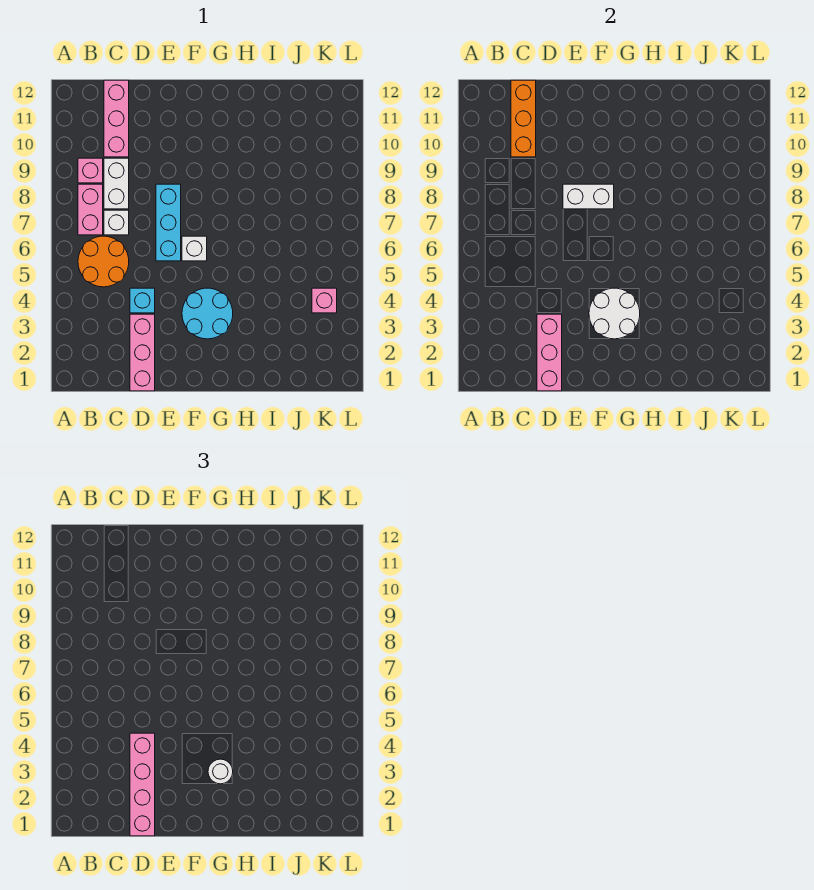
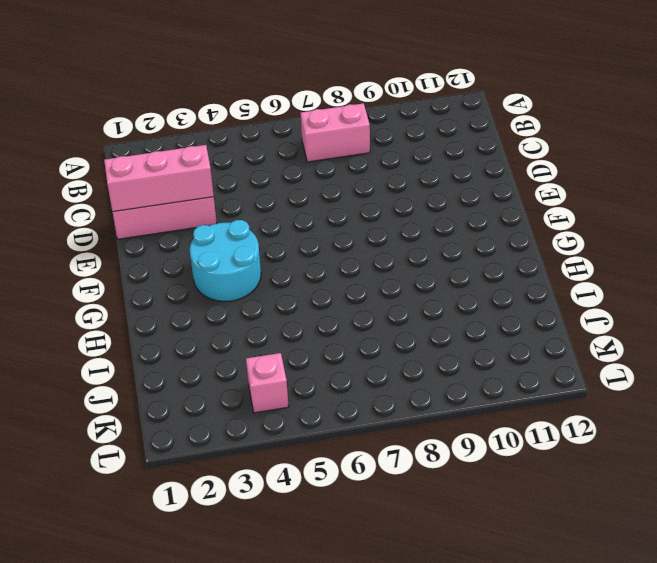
none -> orange round brick B5:C6 level 1
none -> pink brick B9 level 1
none -> white brick C7 level 1

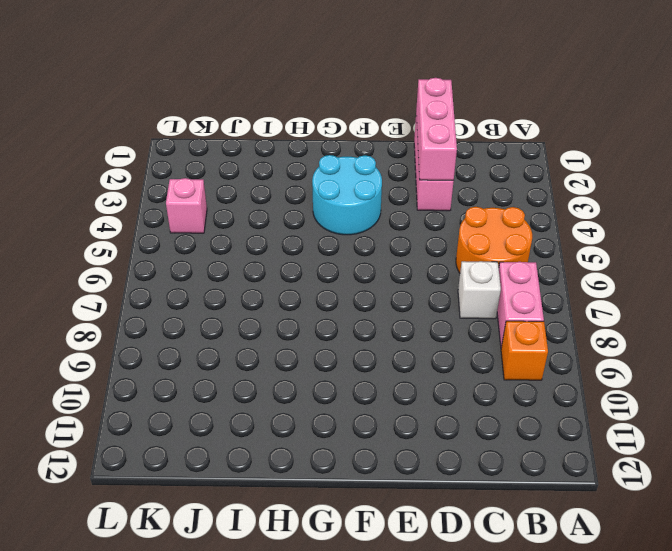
orange brick B9 level 1 -> pink brick B9 level 1
none -> white brick C8:C9 level 1
none -> pink brick C10:C12 level 1
none -> cyan brick D4 level 1

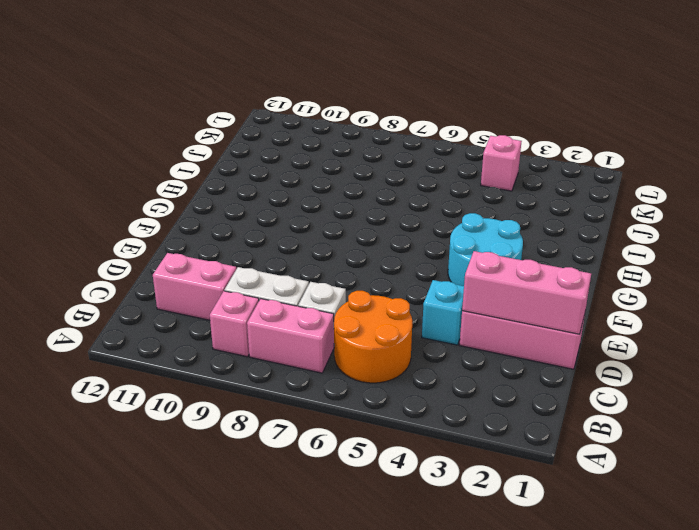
pink brick C10:C11 level 1 -> pink brick C10:C12 level 1
none -> cyan brick E6:E8 level 1
none -> white brick F6 level 1
none -> orange brick C10:C12 level 2

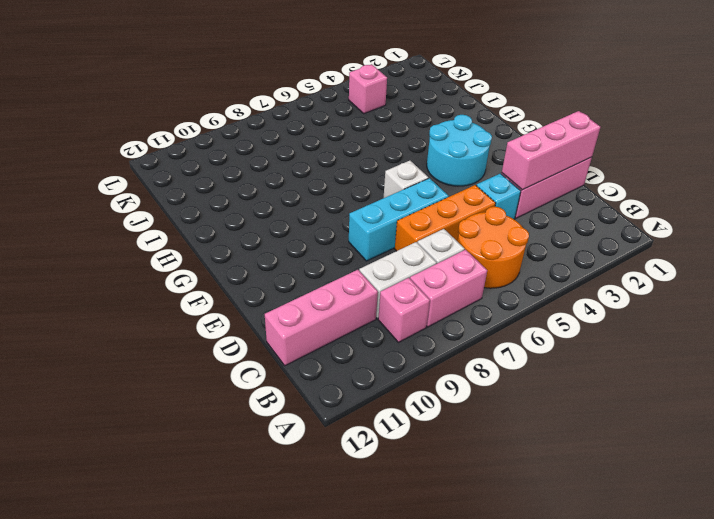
orange brick D5:D7 level 1 -> orange brick C10:C12 level 2
none -> white brick E8:F8 level 2
none -> white round brick F3:G4 level 2
none -> pink brick D1:D4 level 3

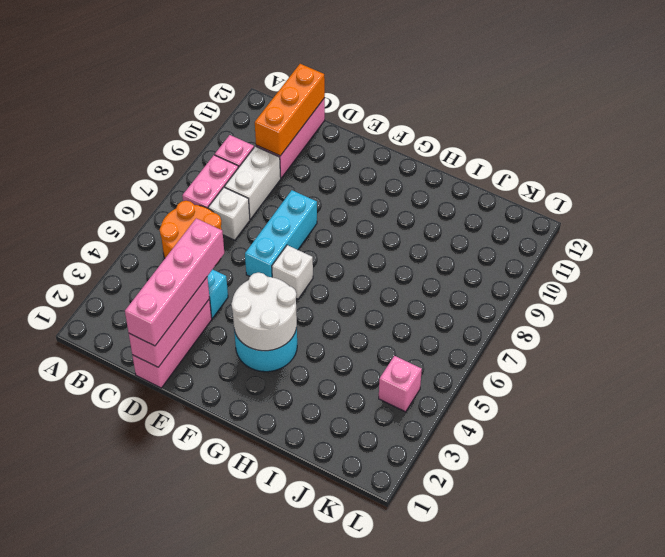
none -> white brick E8:F8 level 2
none -> white round brick G3 level 3

